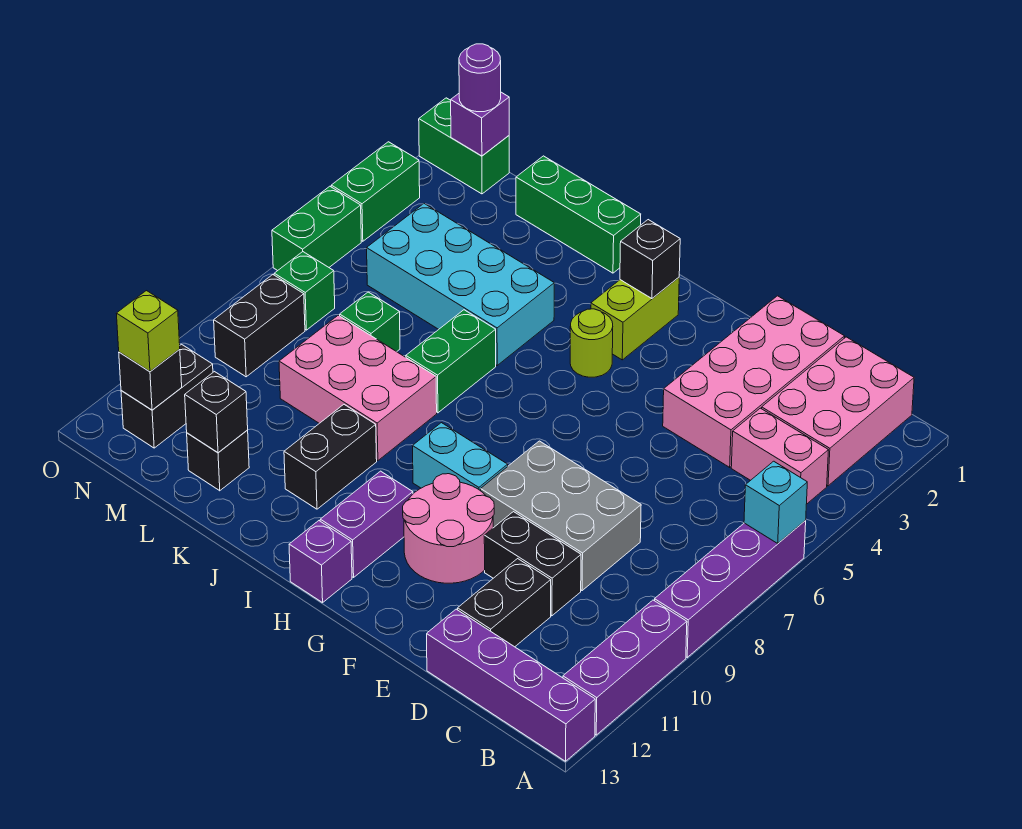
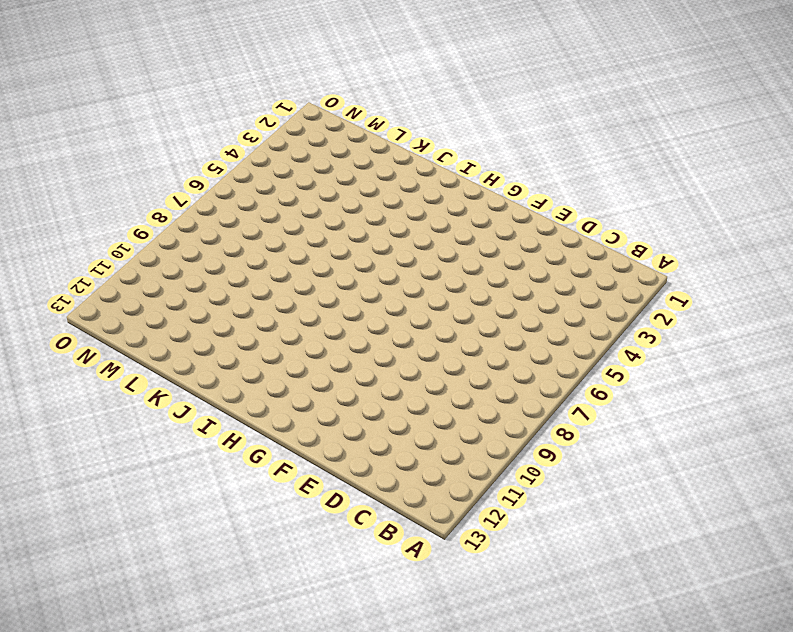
none -> purple brick A6:A9 level 1
none -> purple brick A10:A12 level 1
none -> purple brick A13:D13 level 1
none -> pink brick B1:C3 level 1

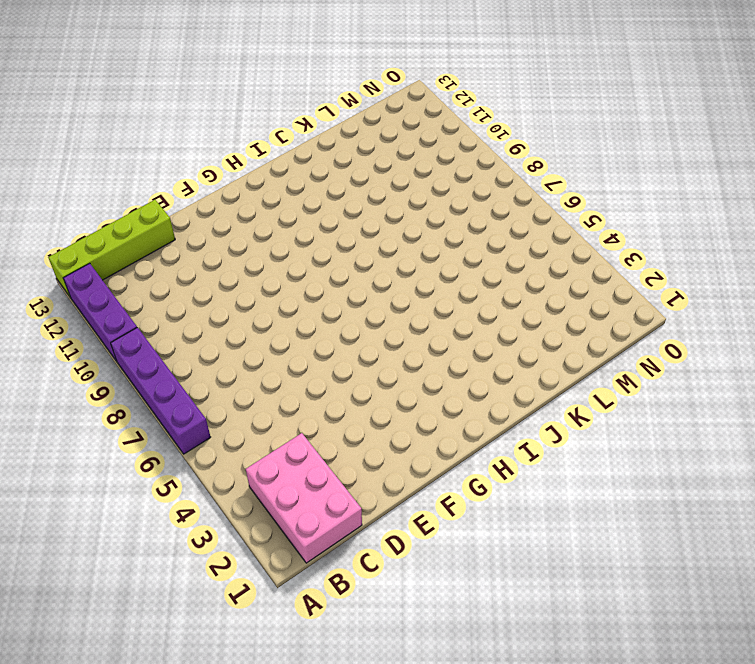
lime brick A13:D13 level 1 -> purple brick A13:D13 level 1
none -> pink brick B4:C4 level 1
none -> pink brick D1:E4 level 1
none -> grey brick D8:F9 level 1
none -> black brick D10:E10 level 1

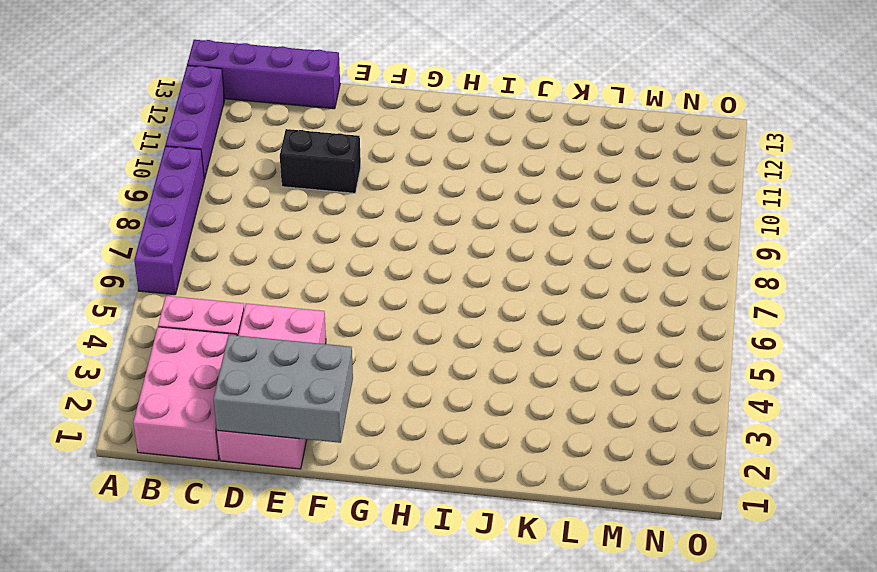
grey brick D1:F2 level 2 -> grey brick D8:F9 level 1
none -> black brick D11:D12 level 1
none -> pink round brick F10:G11 level 1
none -> cyan brick G9:H9 level 1
none -> lime brick H2:H3 level 1

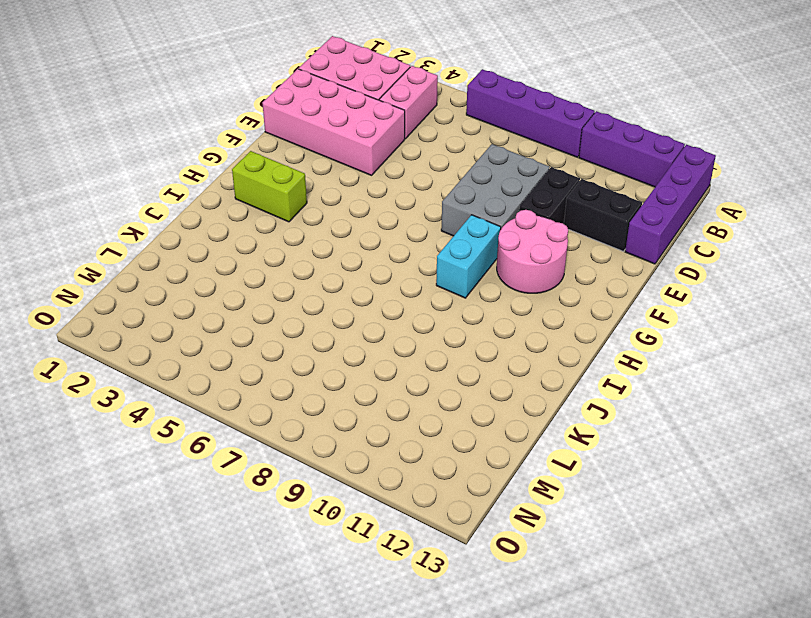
none -> lime round brick H4 level 1
none -> purple brick H11:H12 level 1
none -> purple brick H13 level 1
none -> green brick J1:L1 level 1

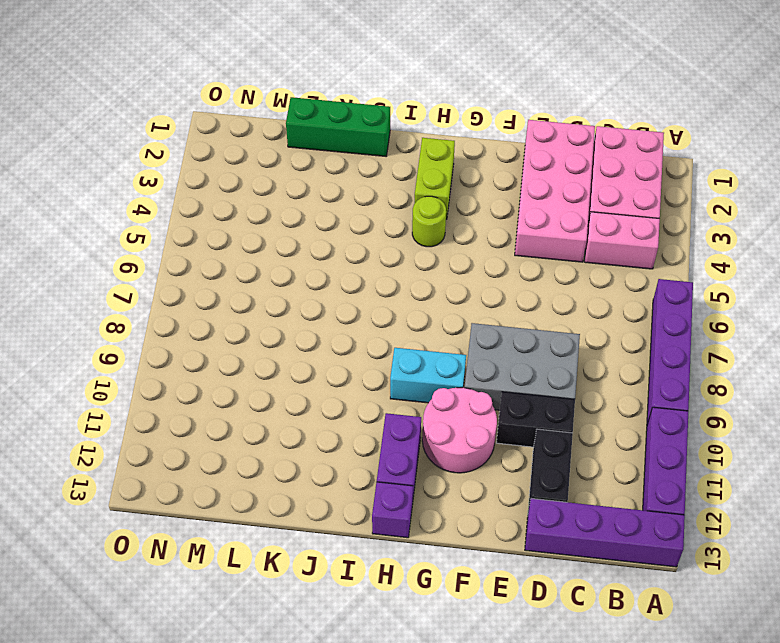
none -> cyan brick J4:M5 level 1
none -> green brick J6:J7 level 1
none -> pink brick J8:L9 level 1
none -> black brick J10:J11 level 1

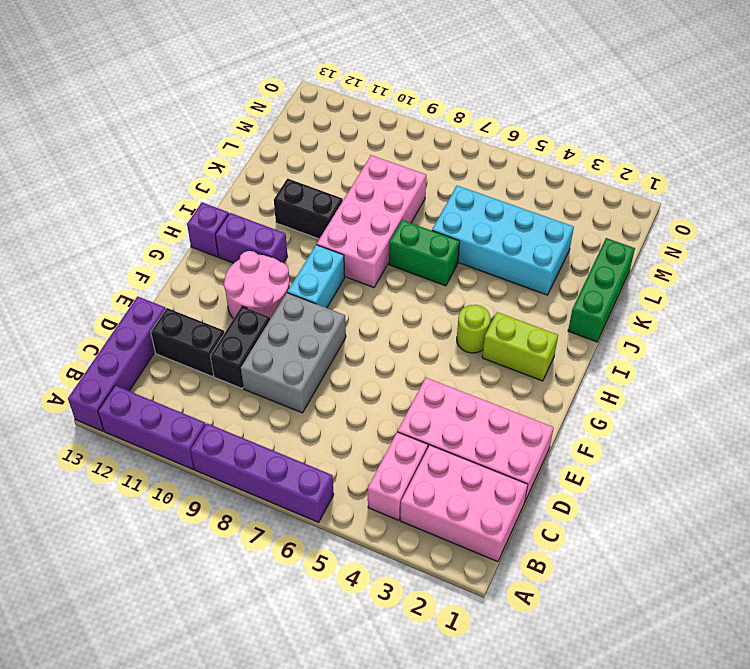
pink brick I8:L9 level 1 -> pink brick J8:L9 level 1
cyan brick K3:L6 level 1 -> cyan brick J4:M5 level 1
none -> green brick L7 level 1
none -> black brick L12 level 1
none -> green brick N1:O1 level 1
none -> green brick N7 level 1

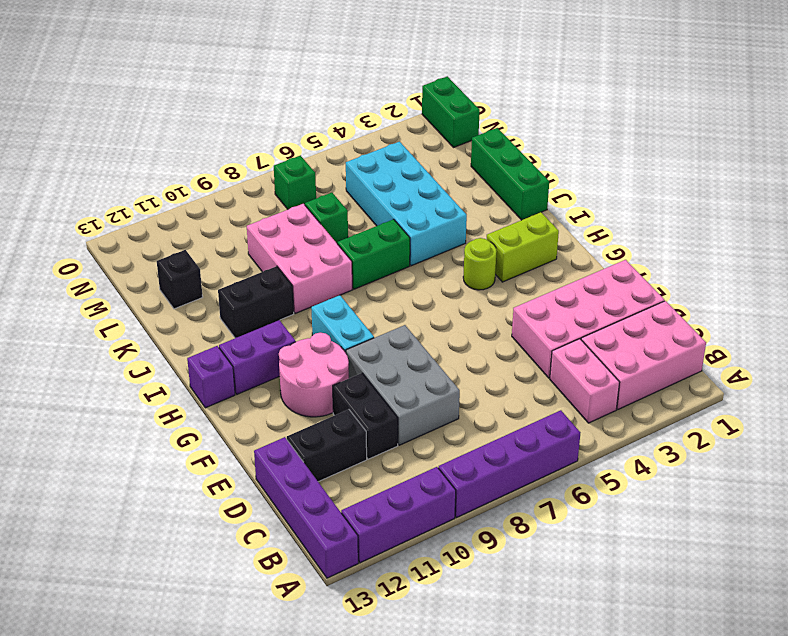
none -> black brick N8:N9 level 1
none -> black brick N11:N12 level 1
none -> green brick O3:O4 level 1
none -> green brick O5:O6 level 1

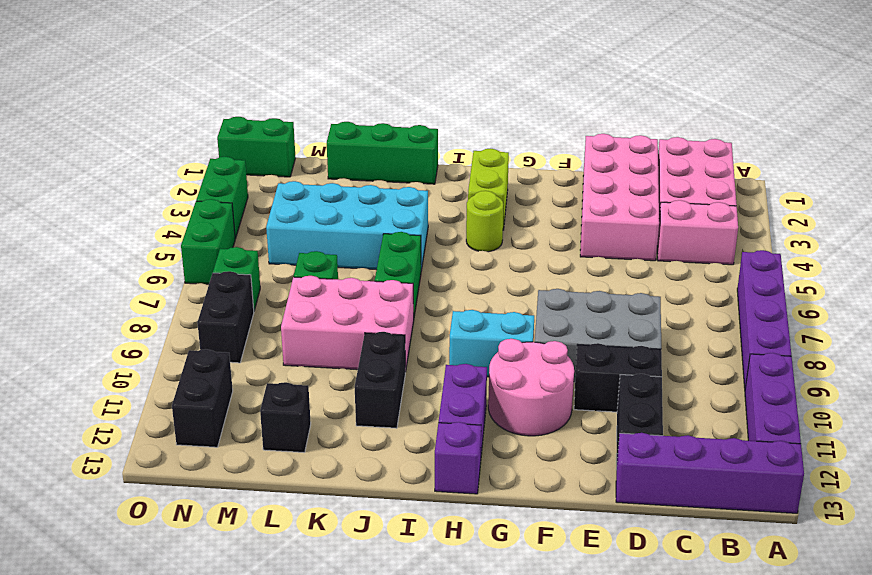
none -> cyan brick A6 level 2
none -> black brick H2 level 2
none -> black brick L12 level 2
none -> purple brick N1 level 2

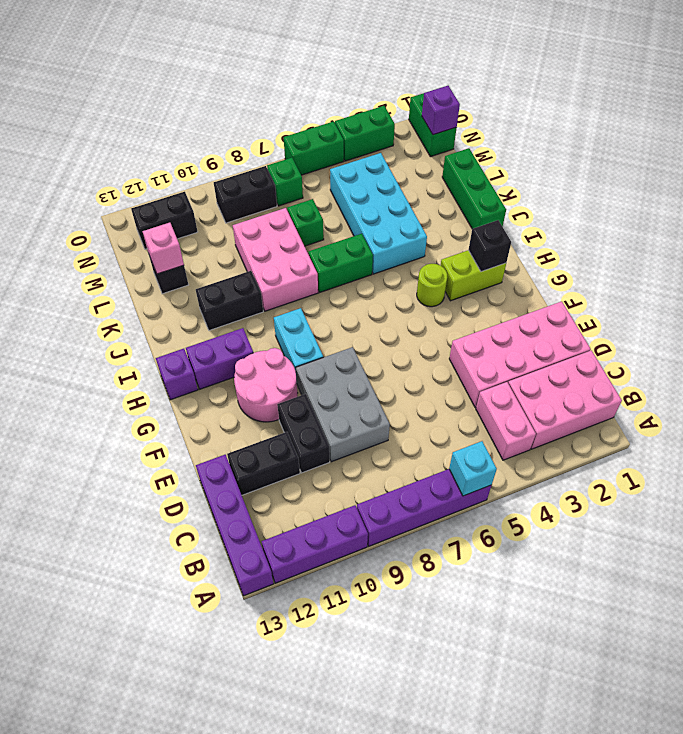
pink brick L12 level 2 -> black brick L12 level 2
none -> black brick N12 level 2
none -> purple round brick N1 level 3
none -> lime brick N12 level 3

